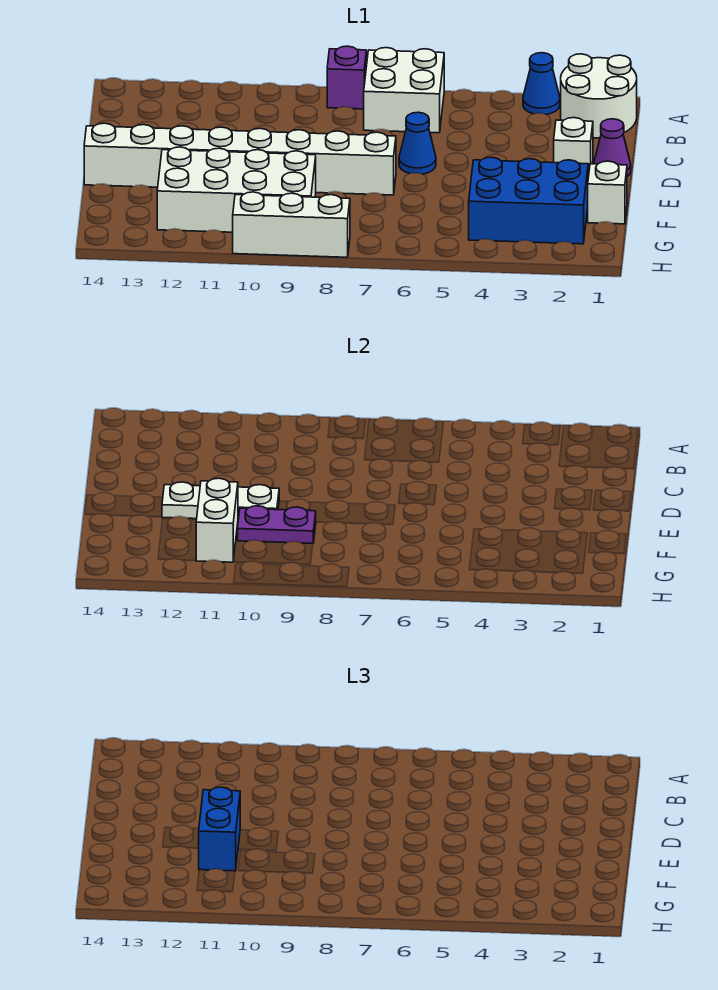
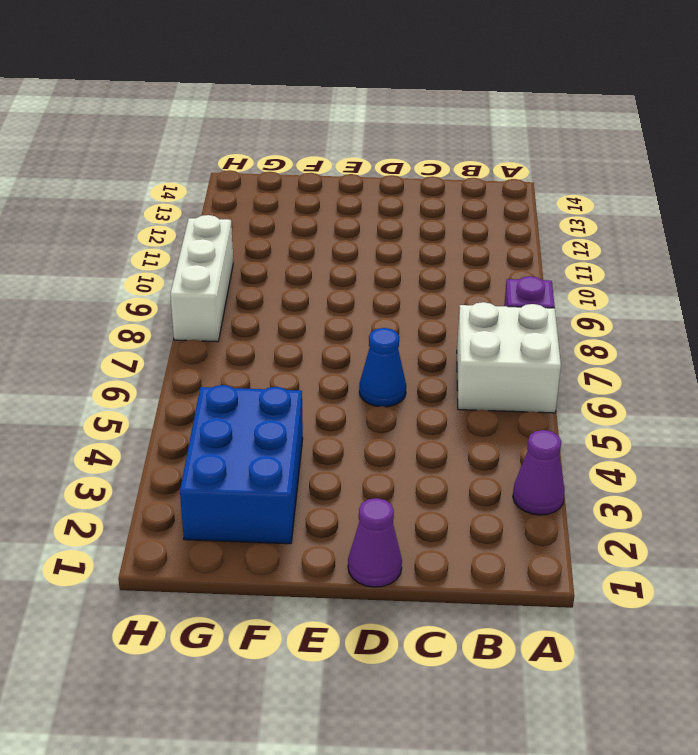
purple cone A3 level 1 -> blue cone A3 level 1
none -> white round brick A1:B2 level 1
none -> white brick D2 level 1
none -> white brick E7:E14 level 1

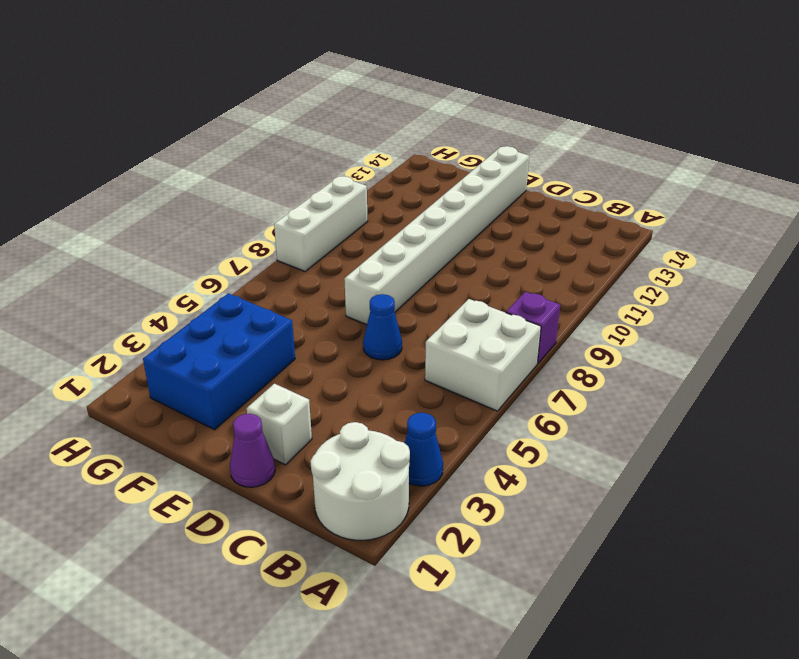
none -> white brick F1 level 1
none -> white brick F9:G12 level 1
none -> white plate E10:E12 level 2

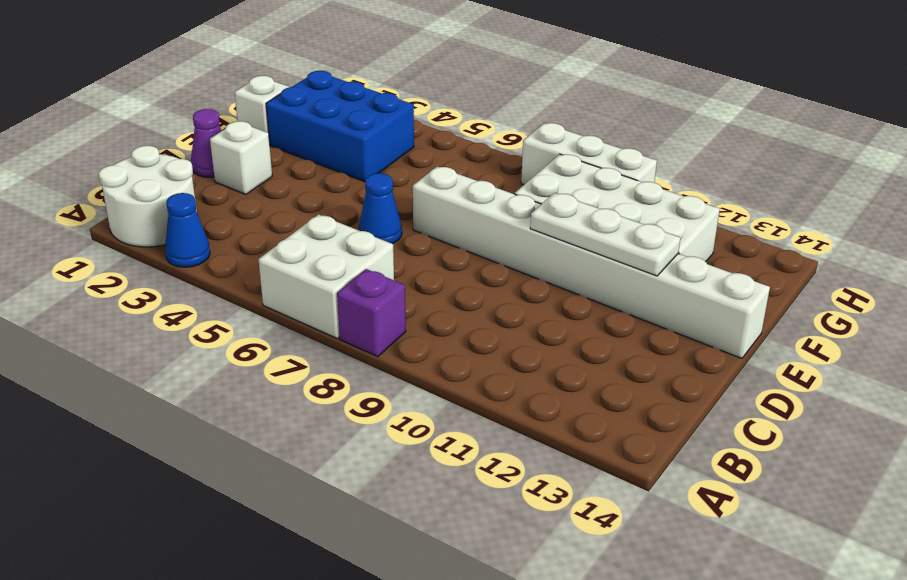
none -> purple plate F9:F10 level 2
none -> white brick F11:G11 level 2
none -> blue brick E11:F11 level 3

